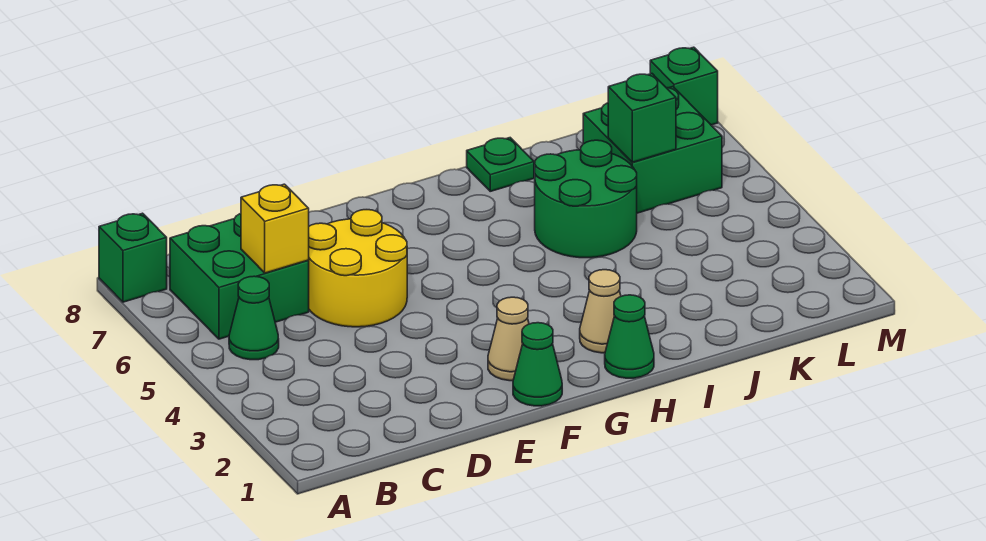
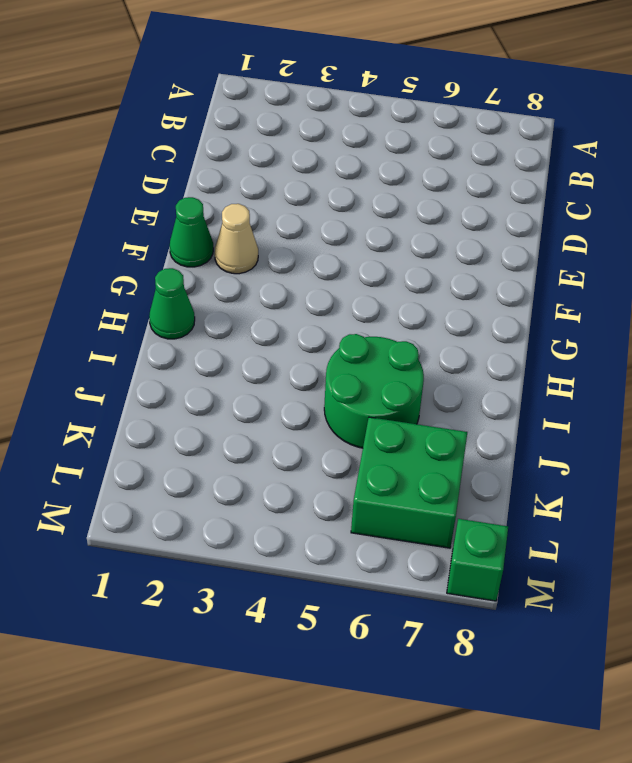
none -> green brick A8 level 1
none -> green cone B5 level 1
none -> green brick B6:C7 level 1

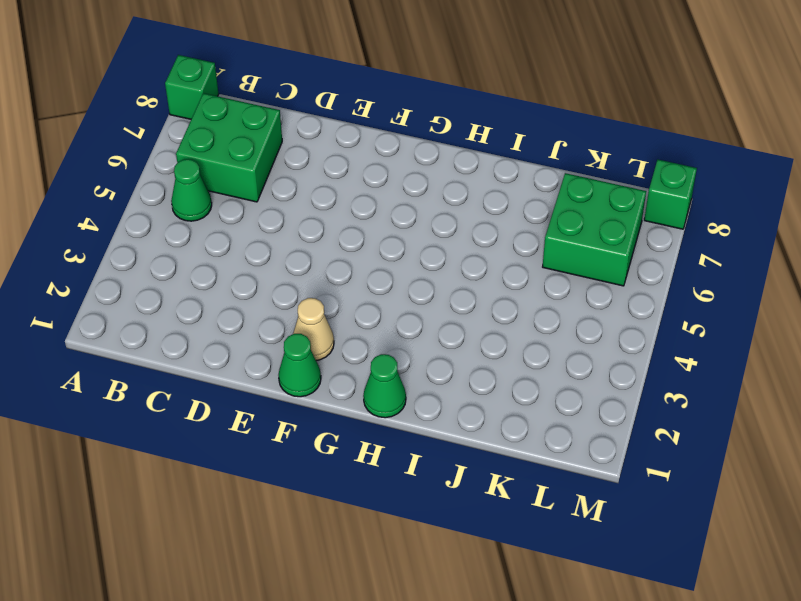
none -> yellow round brick D5:E6 level 1
none -> tan cone H2 level 1
none -> green round brick I5:J6 level 1

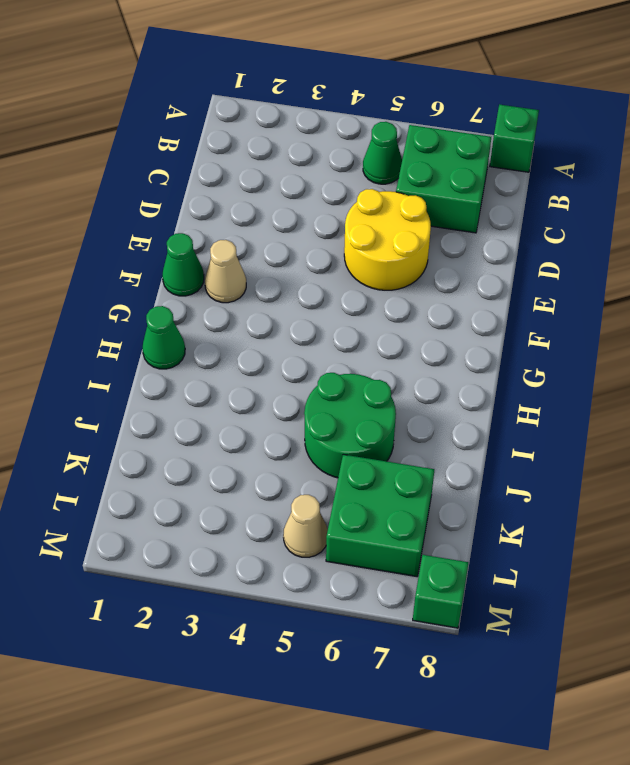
tan cone L5 level 1 -> tan cone H2 level 1
none -> green plate I8 level 1
none -> yellow brick C6 level 2
none -> green brick K6 level 2

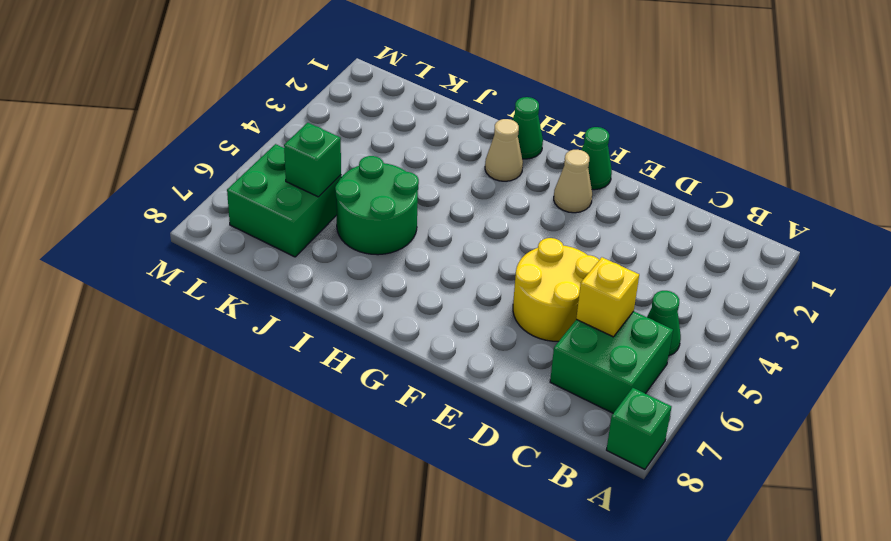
none -> green plate I8 level 1
none -> green brick M8 level 1

